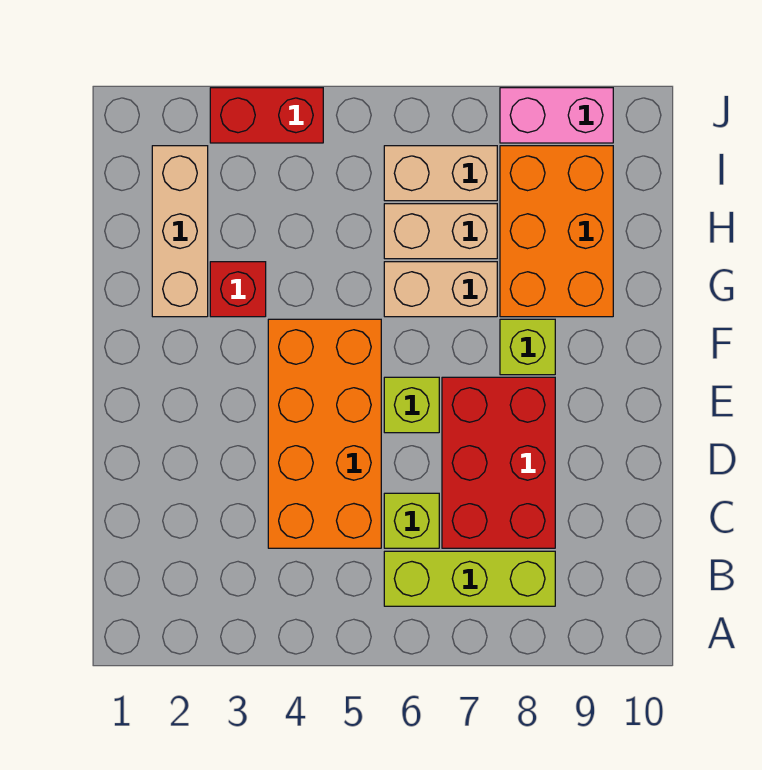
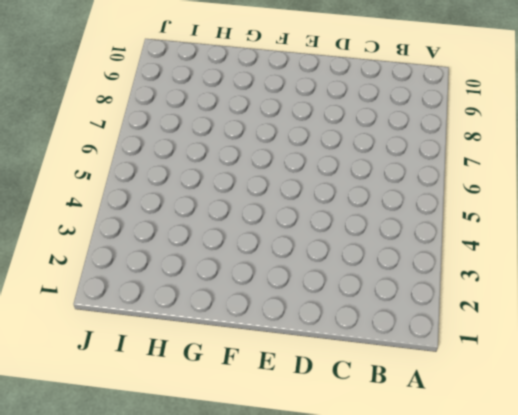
none -> lime brick B6:B8 level 1
none -> orange brick C4:F5 level 1
none -> lime brick C6 level 1

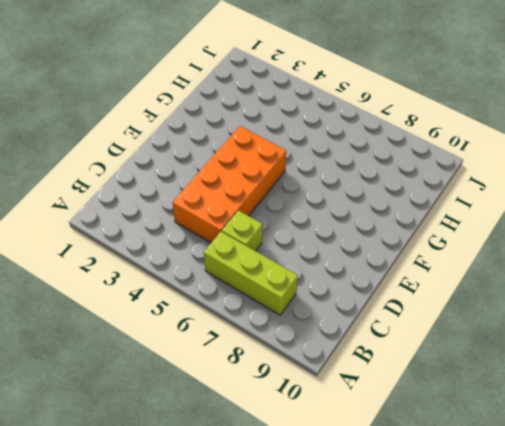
none -> red brick C7:E8 level 1
none -> lime brick E6 level 1
none -> lime brick F8 level 1

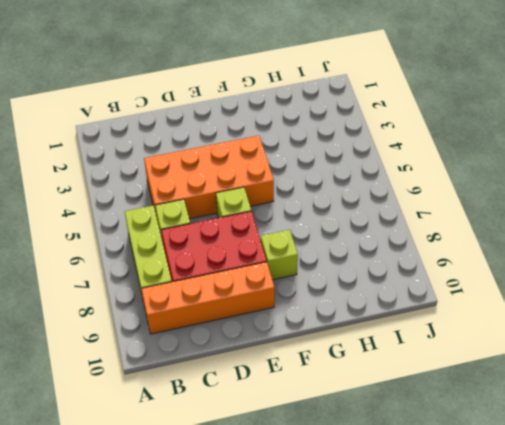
orange brick B9:E9 level 1 -> none
none -> tan brick G2:I2 level 1
none -> red brick G3 level 1
none -> tan brick G6:G7 level 1

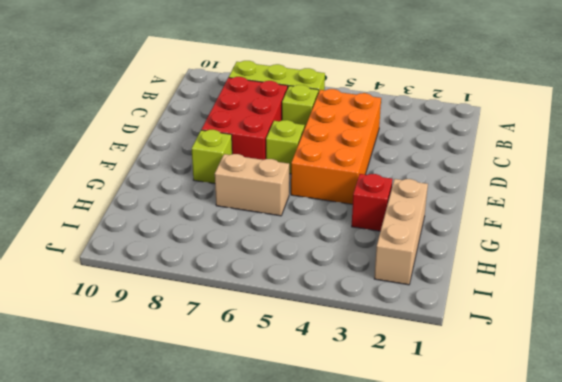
none -> orange brick G8:I9 level 1
none -> tan brick H6:H7 level 1
none -> tan brick I6:I7 level 1

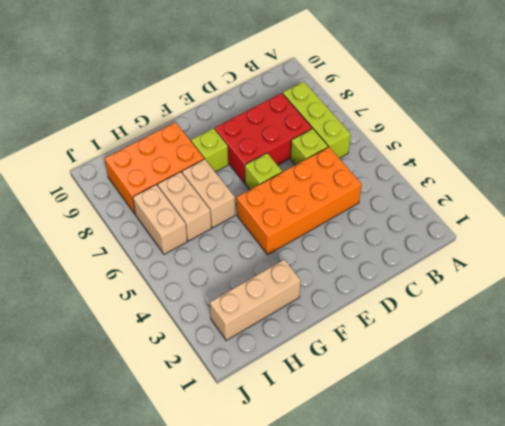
none -> red brick G3 level 1
none -> red brick J3:J4 level 1
none -> pink brick J8:J9 level 1

